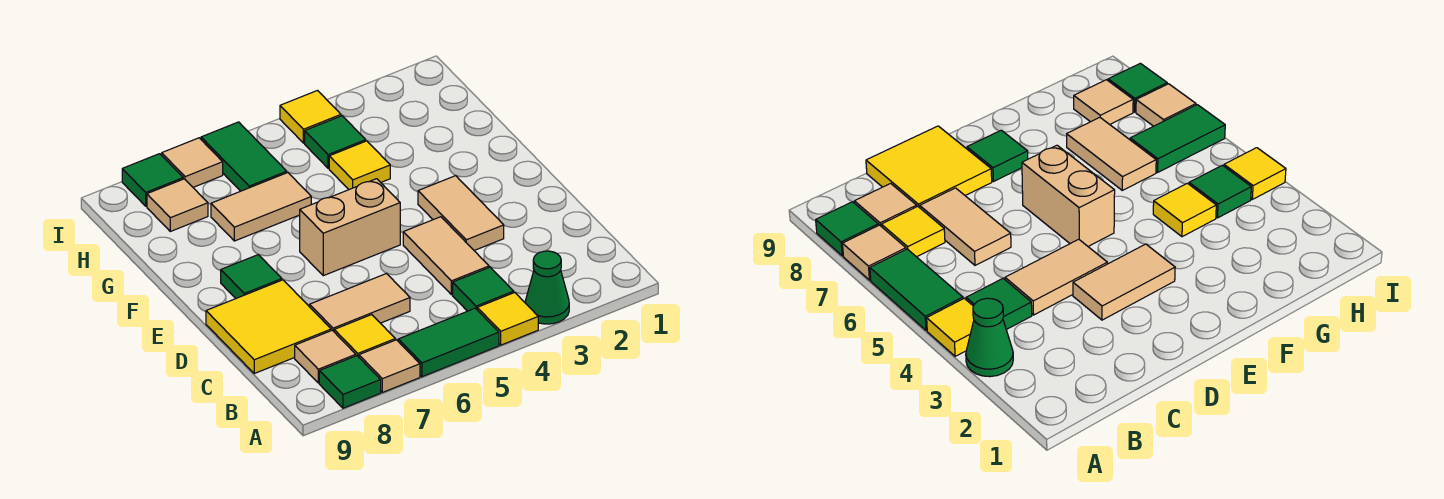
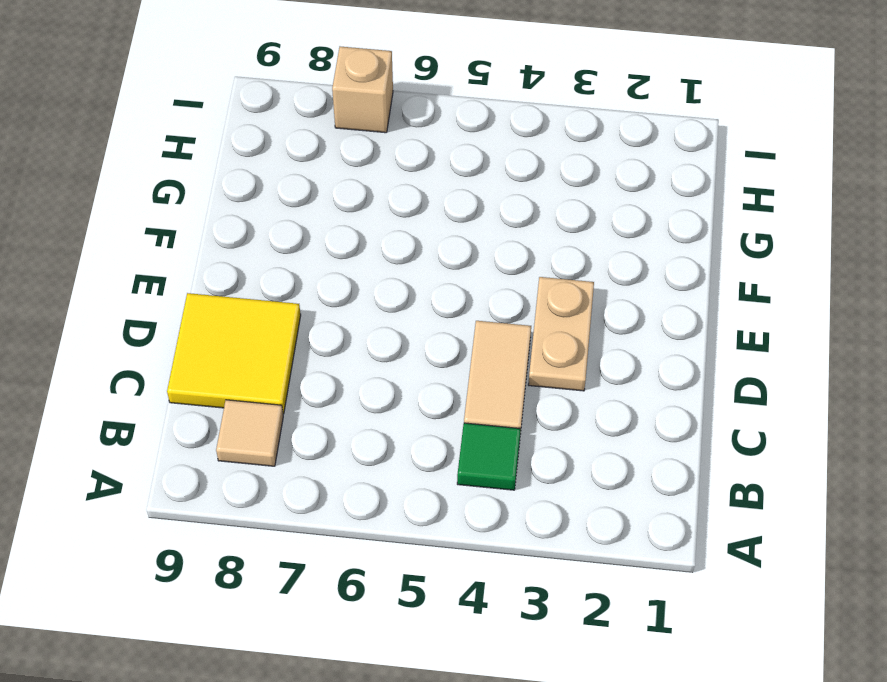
tan plate D3:E3 level 1 -> tan tile D3:E3 level 1
tan brick I7 level 1 -> tan tile I7 level 1
none -> green cone A3 level 1
none -> yellow tile A4 level 1
none -> green tile A5:A6 level 1

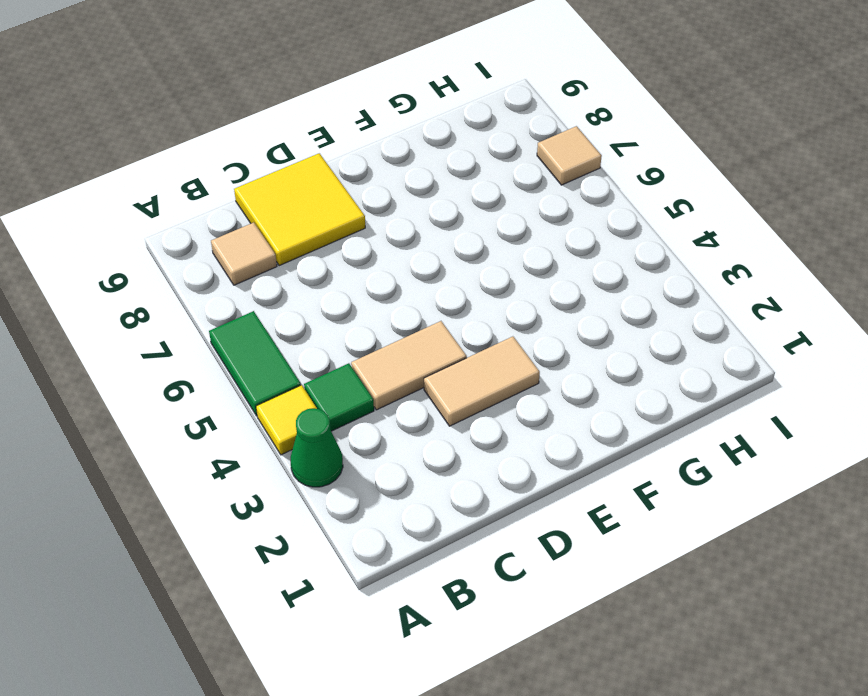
none -> tan tile A7 level 1
none -> green tile A8 level 1
none -> yellow tile B7 level 1

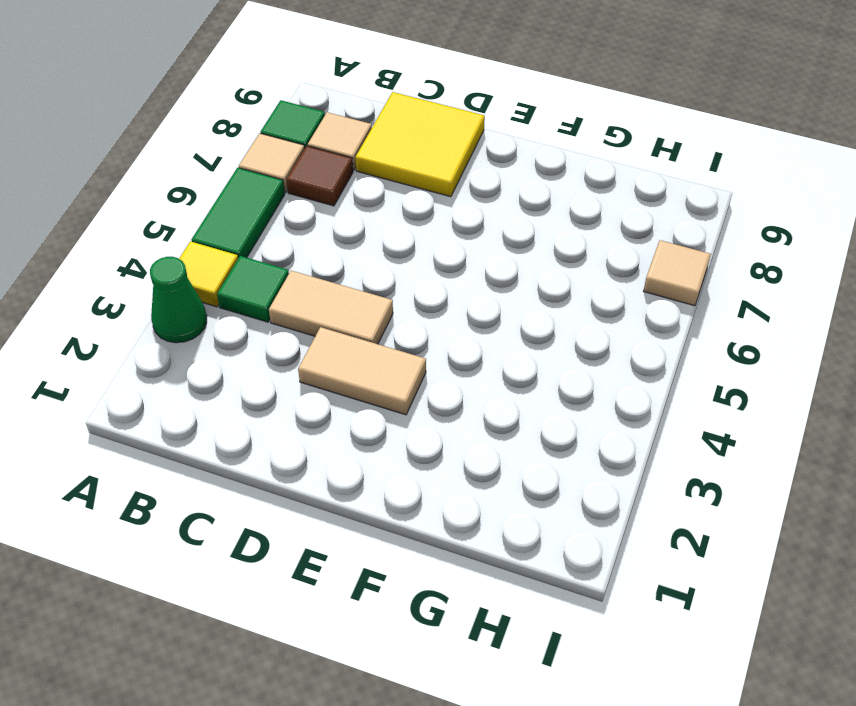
brown tile B7 level 1 -> yellow tile B7 level 1
none -> tan tile C6:C7 level 1
none -> tan brick E5:E6 level 1
none -> green tile E8 level 1

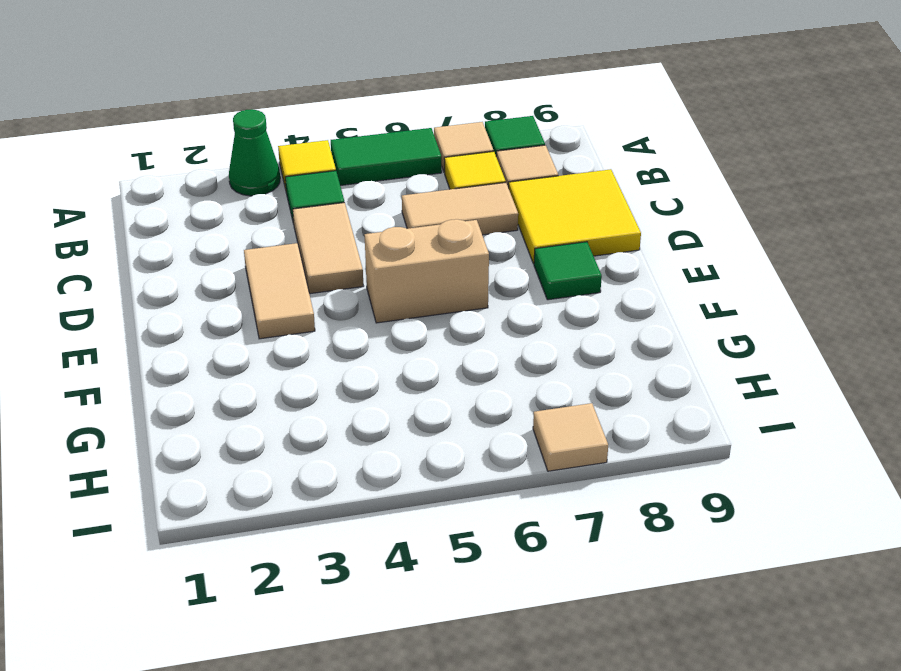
none -> yellow tile G4 level 1
none -> tan tile G6:G7 level 1
none -> green tile H4 level 1

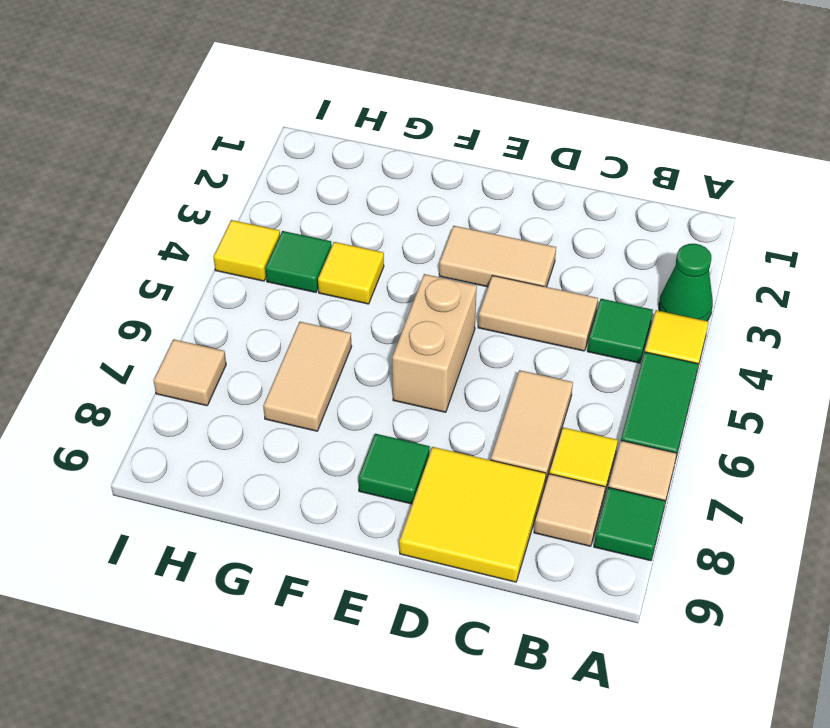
none -> green tile H6:I6 level 1
none -> tan tile H8 level 1
none -> green tile I8 level 1

